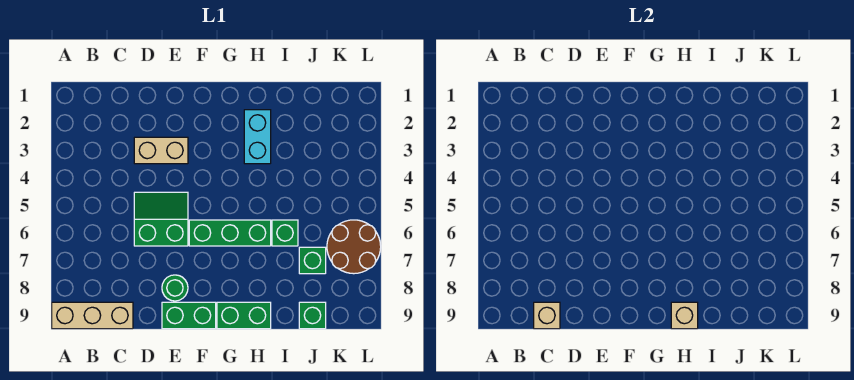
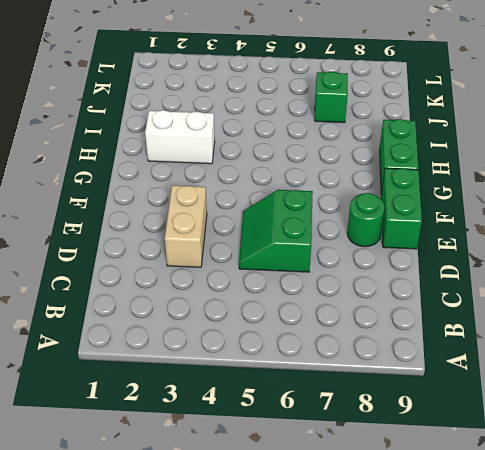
white brick H2:H3 level 1 -> cyan brick H2:H3 level 1
none -> tan brick A9:C9 level 1
none -> green brick F6:H6 level 1
none -> green brick I6 level 1

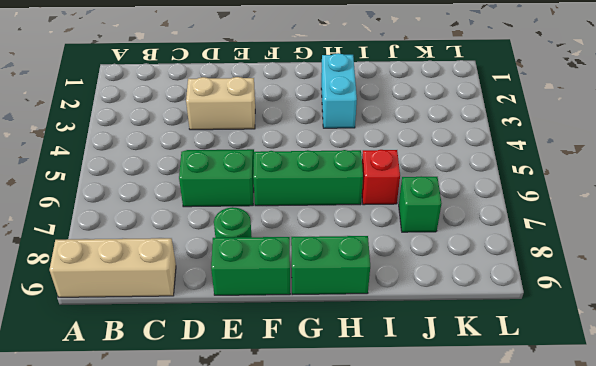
red brick I6 level 1 -> green brick I6 level 1
none -> green brick J9 level 1
none -> brown round brick K6:L7 level 1
none -> tan brick C9 level 2

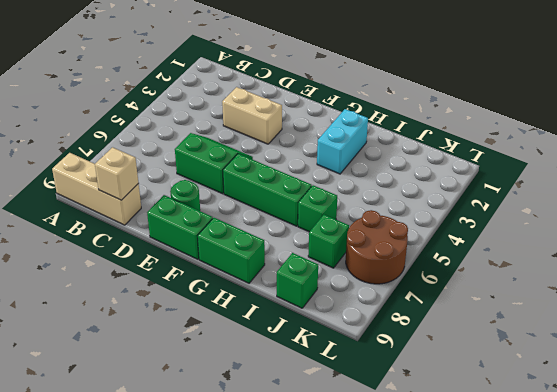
none -> tan brick H9 level 2

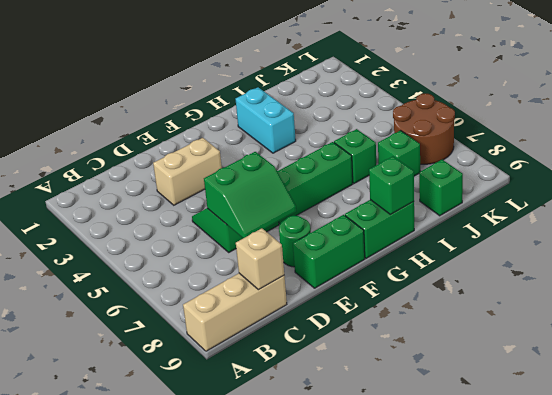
green slope D6:E7 level 2 top 6 -> none
green brick H9 level 2 -> tan brick H9 level 2

